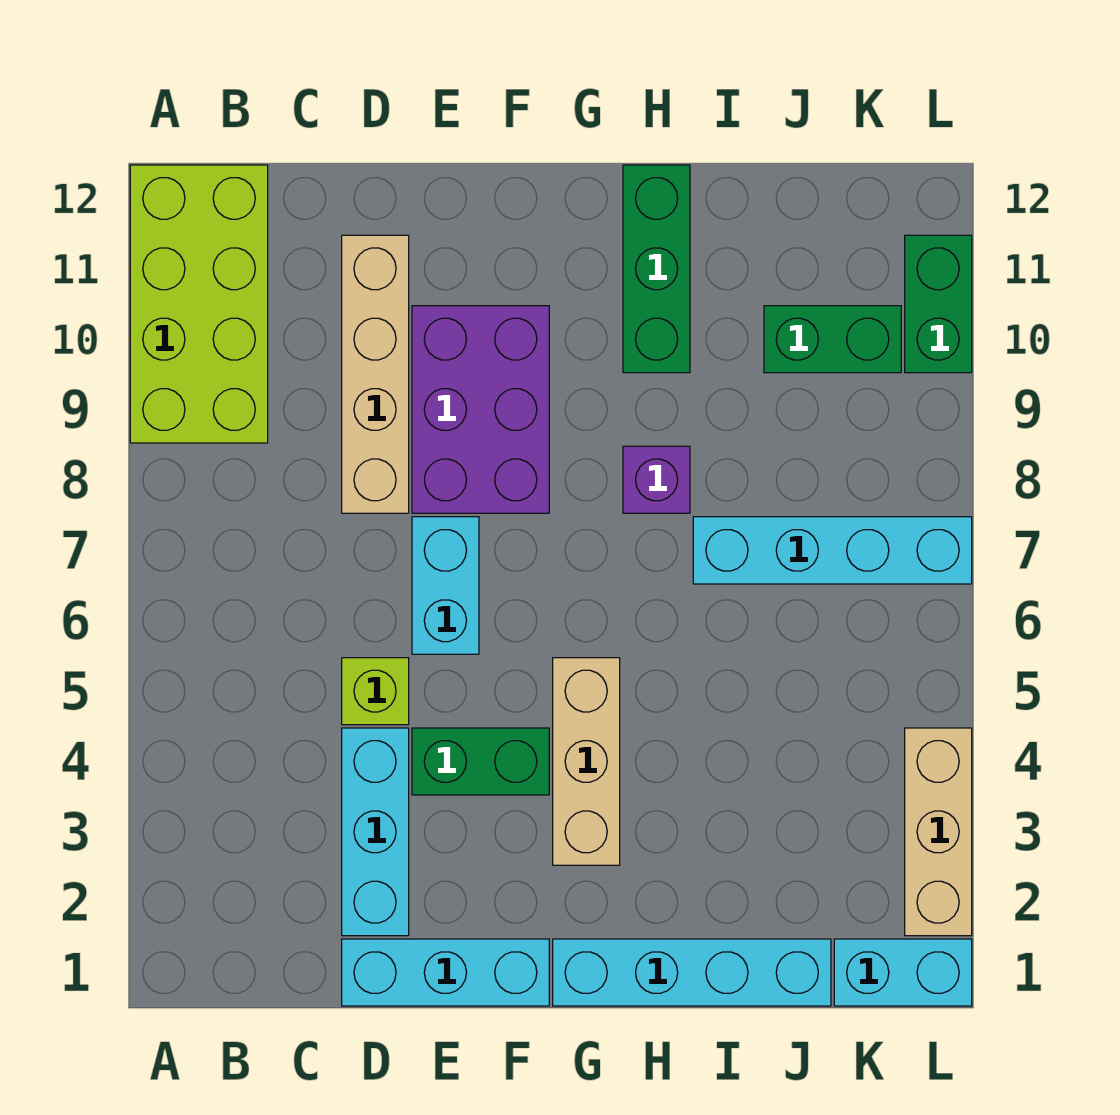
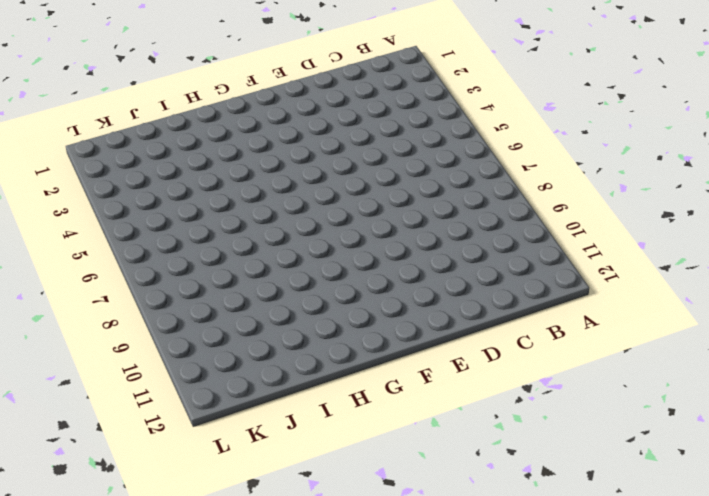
none -> lime brick A9:B12 level 1
none -> cyan brick D1:F1 level 1
none -> cyan brick D2:D4 level 1

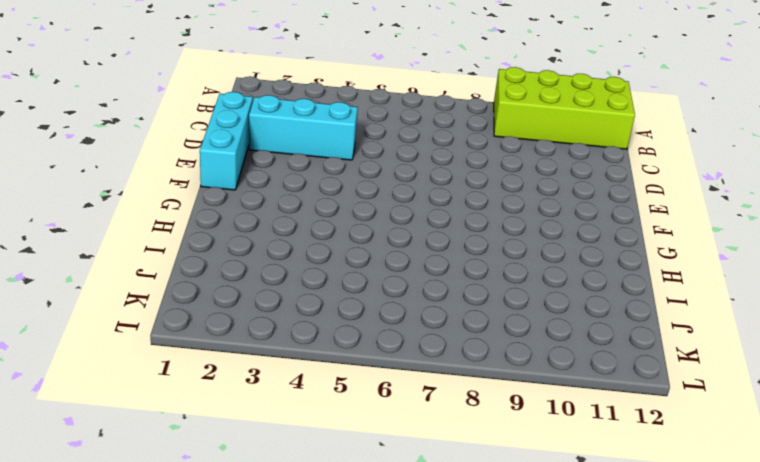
none -> lime brick D5 level 1
none -> tan brick D8:D11 level 1
none -> green brick E4:F4 level 1

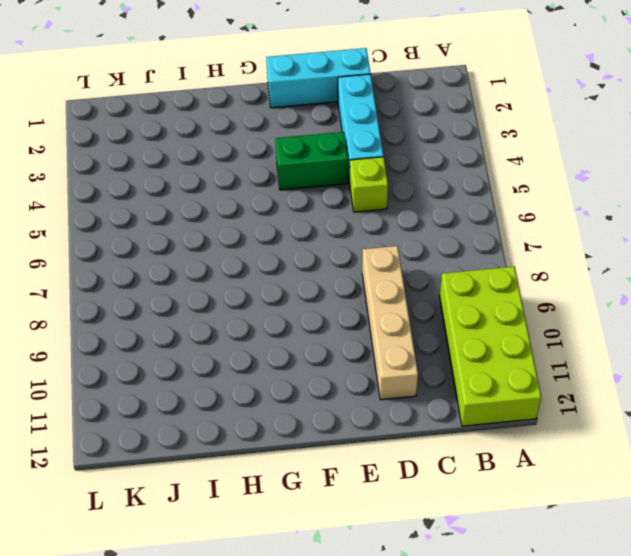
none -> cyan brick E6:E7 level 1
none -> purple brick E8:F10 level 1
none -> cyan brick G1:J1 level 1

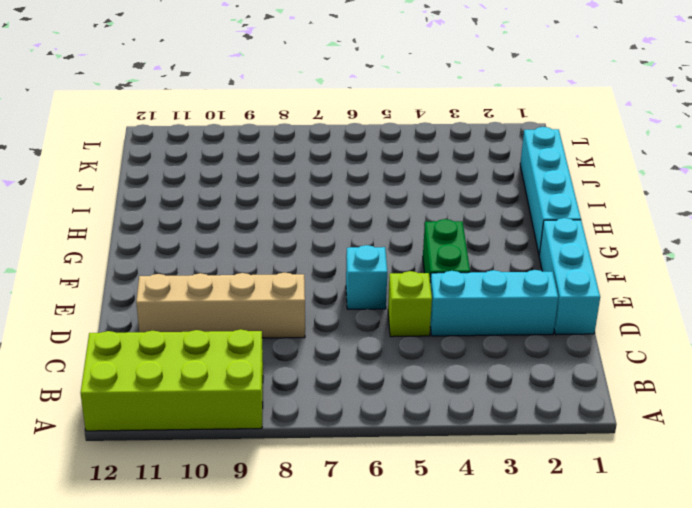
cyan brick E6 level 1 -> cyan brick E6:E7 level 1
none -> purple brick E8:F10 level 1
none -> tan brick G3:G5 level 1
none -> purple brick H8 level 1

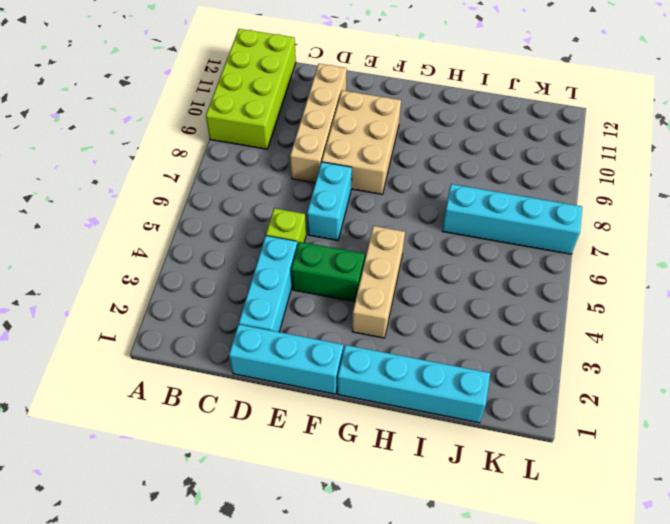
tan brick E8:F10 level 1 -> purple brick E8:F10 level 1
none -> purple brick H8 level 1
none -> green brick H10:H12 level 1
none -> green brick J10:K10 level 1

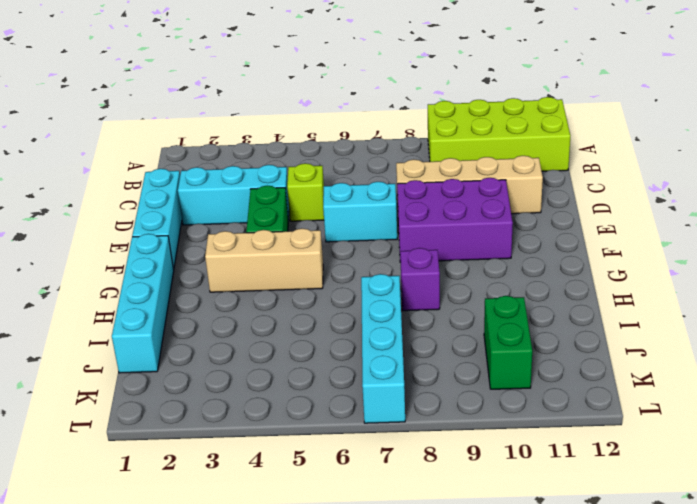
none -> green brick H10:H12 level 1
none -> cyan brick K1:L1 level 1
none -> tan brick L2:L4 level 1

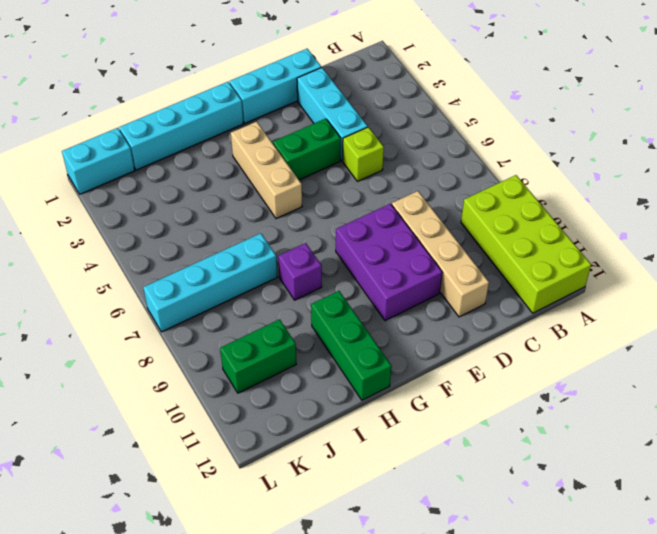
none -> cyan brick E6:E7 level 1
none -> tan brick L2:L4 level 1
none -> green brick L10:L11 level 1

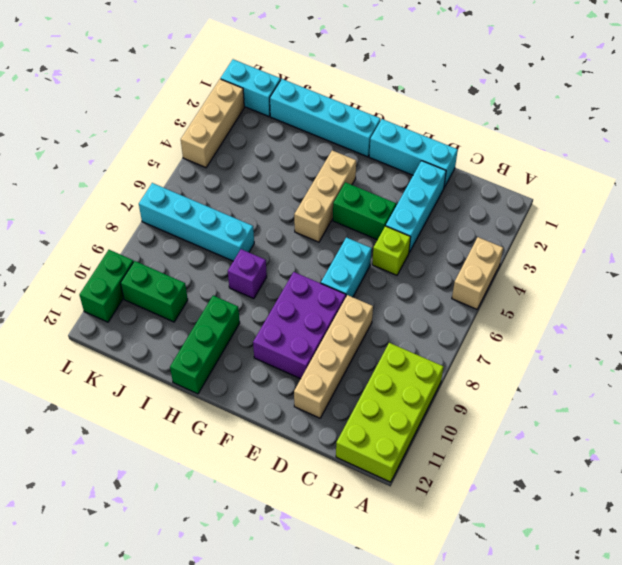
tan brick A4:A5 level 1 -> none

